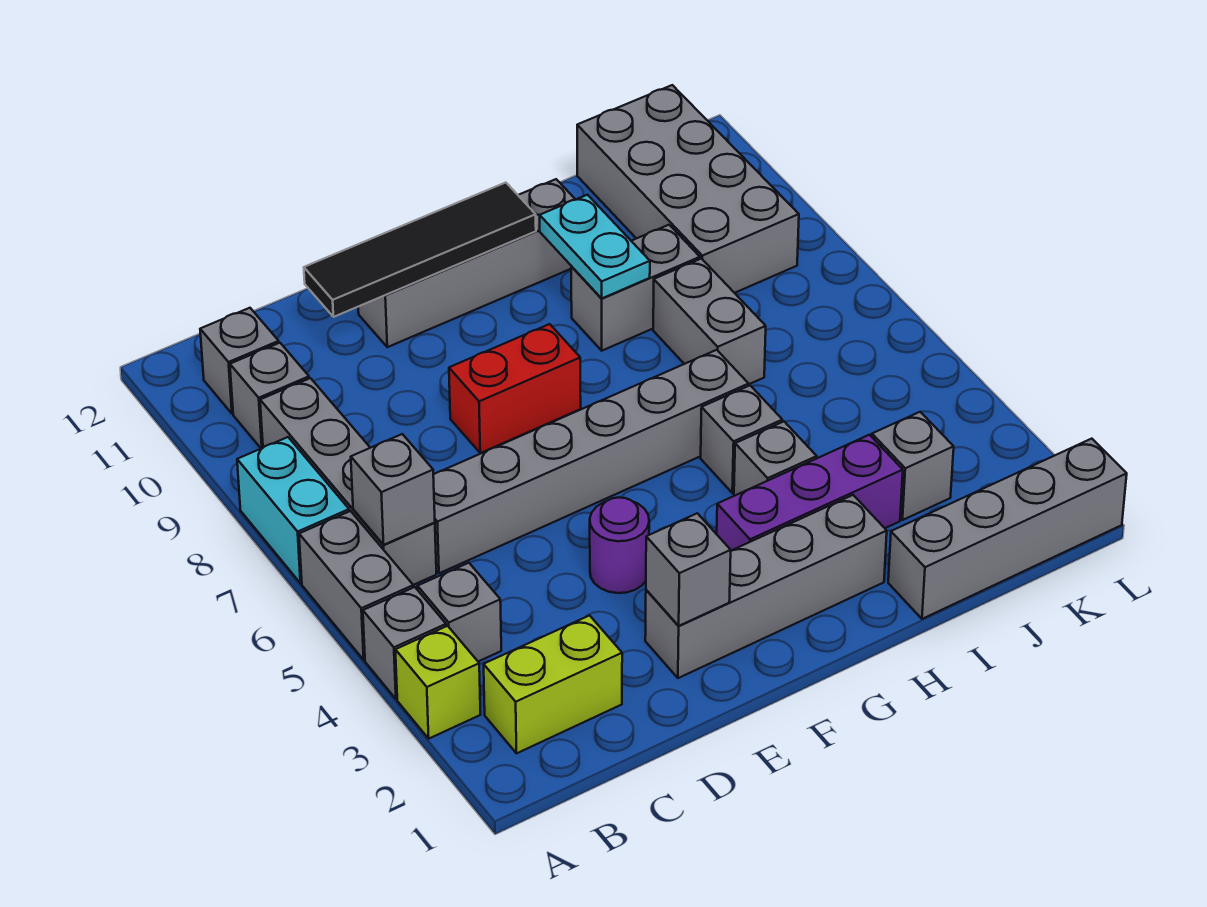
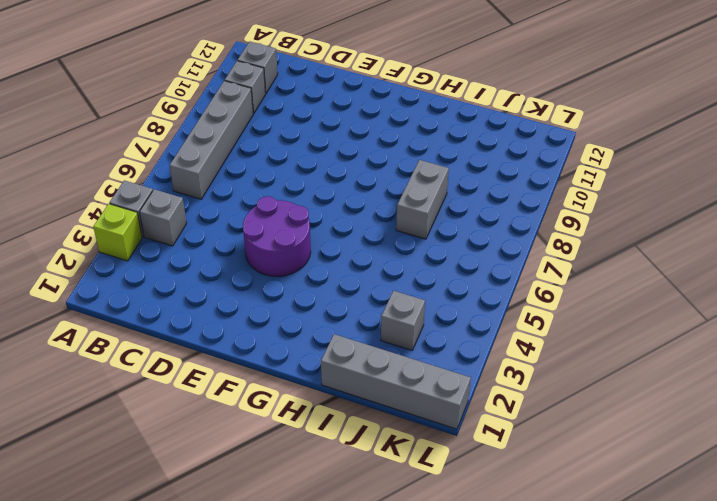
purple round brick E4:F5 level 1 -> purple round brick E4 level 1
none -> grey brick A5:A6 level 1
none -> cyan brick A7:A8 level 1
none -> lime brick B2:C2 level 1

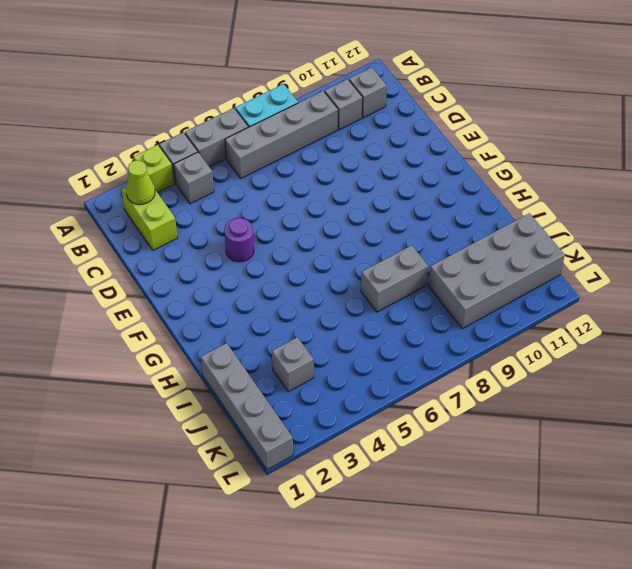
lime cone B2 level 2 -> none
none -> grey brick C6:H6 level 1
none -> grey brick E2:H2 level 1
none -> red brick E8:F8 level 1

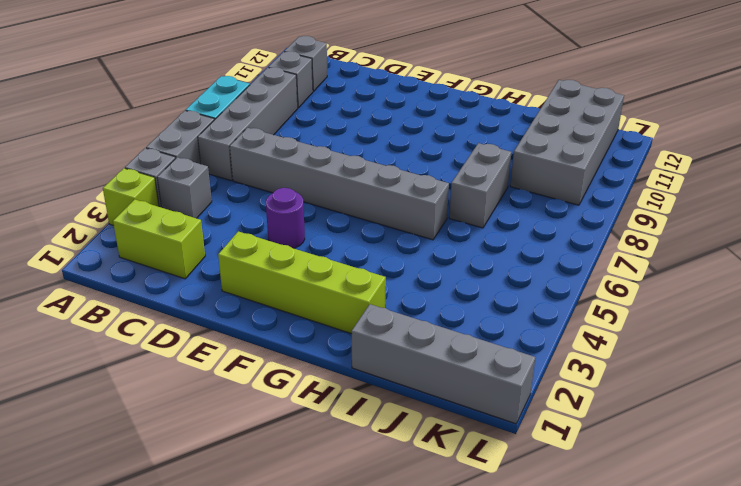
lime brick E2:H2 level 1 -> grey brick E2:H2 level 1
none -> red brick E8:F8 level 1
none -> grey brick E11:H11 level 1
none -> purple brick G3:I3 level 1

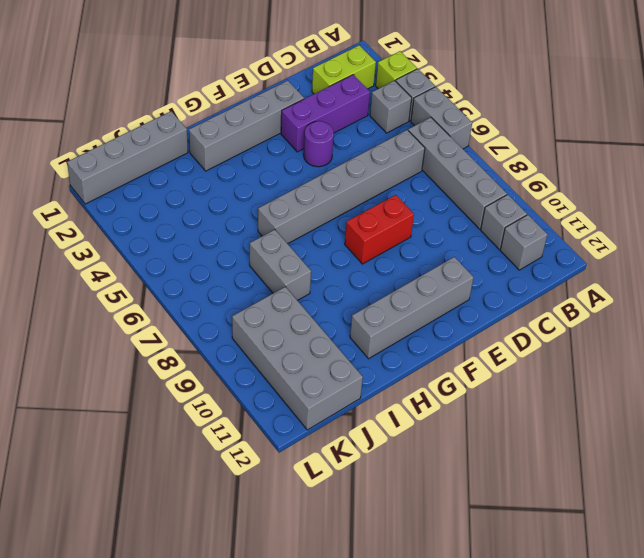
purple brick C3:E3 level 1 -> purple brick G3:I3 level 1
none -> cyan brick A7:A8 level 1
none -> grey brick H4 level 1
none -> grey brick H5 level 1

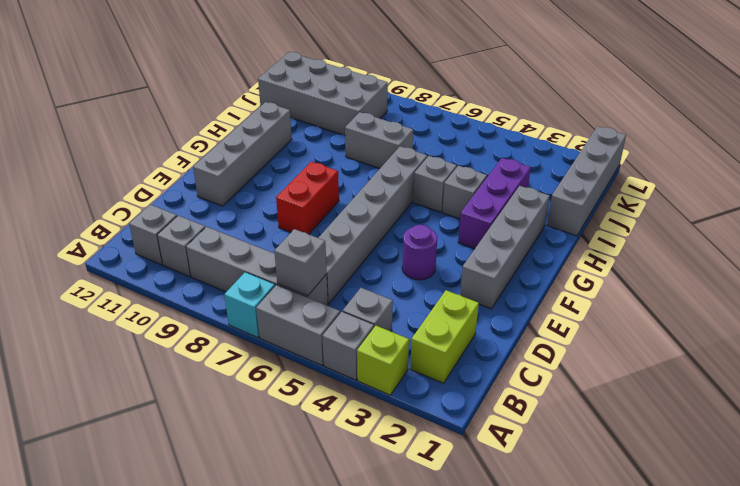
cyan brick A7 level 1 -> cyan brick A7:A8 level 1
none -> grey brick H9:I9 level 1
none -> grey brick J3 level 1
none -> black tile D11:G11 level 2

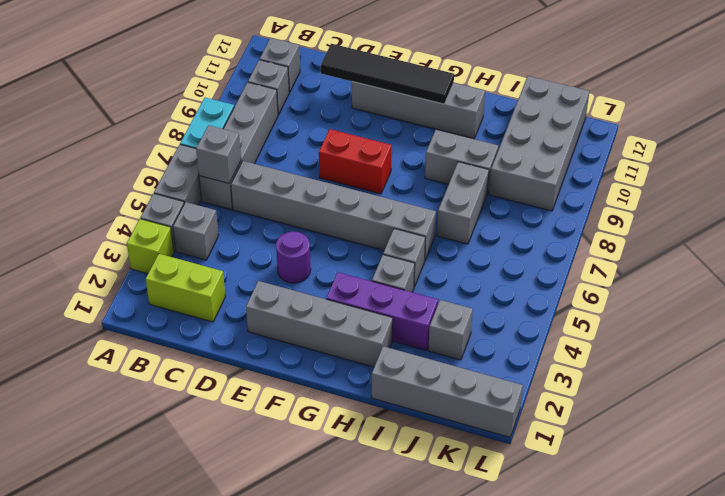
none -> grey brick E2 level 2
none -> cyan plate H9:H10 level 2

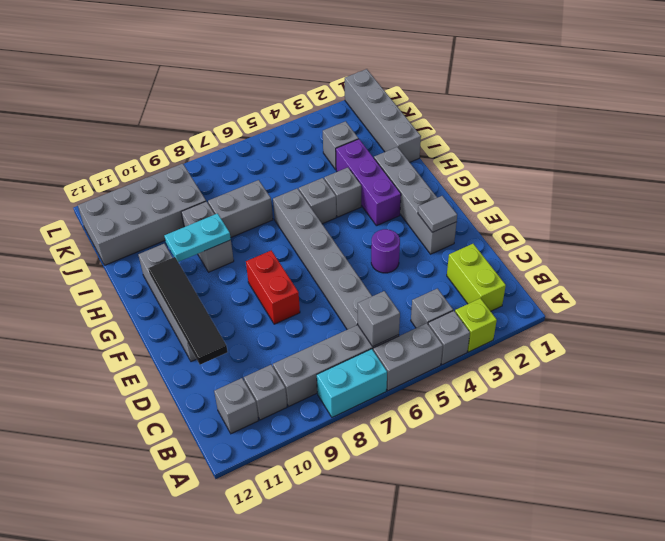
grey tile E2 level 2 -> grey brick E2 level 2

